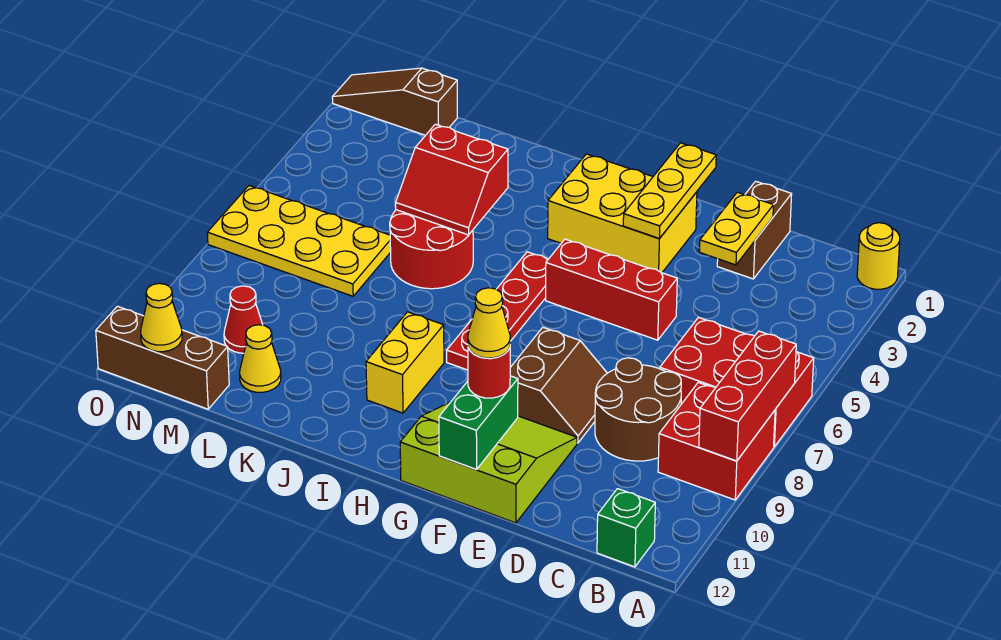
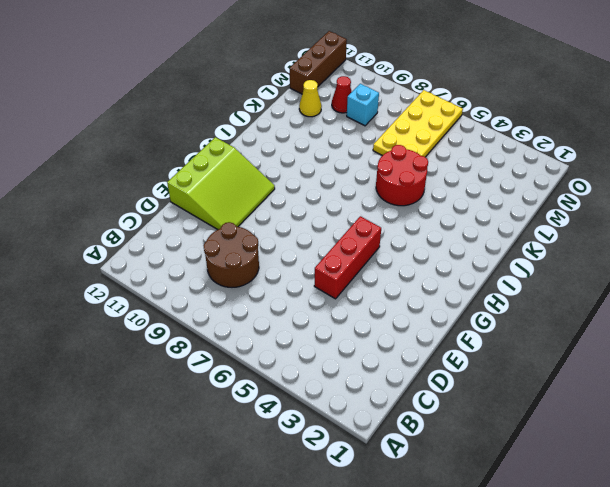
cyan brick M9 level 1 -> none
none -> yellow round brick A1 level 1
none -> red brick A6:C7 level 1
none -> red brick A8:B9 level 1

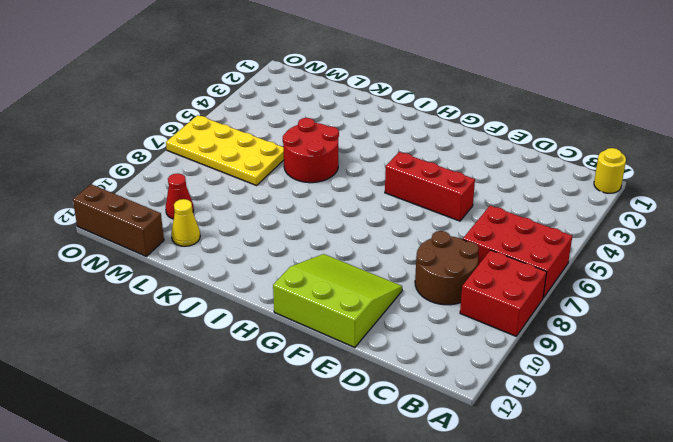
none -> green brick B12 level 1
none -> brown brick D1:D2 level 1
none -> brown slope E8:F9 level 1 top F

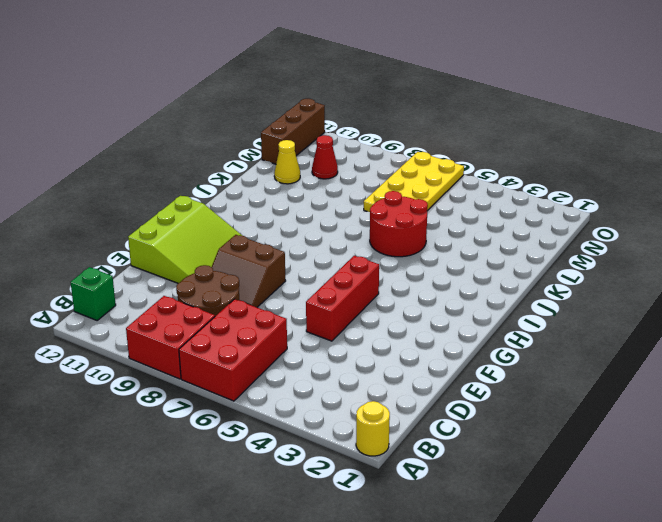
none -> brown brick D1:D2 level 1
none -> yellow brick F2:H3 level 1
none -> red plate H5:H8 level 1

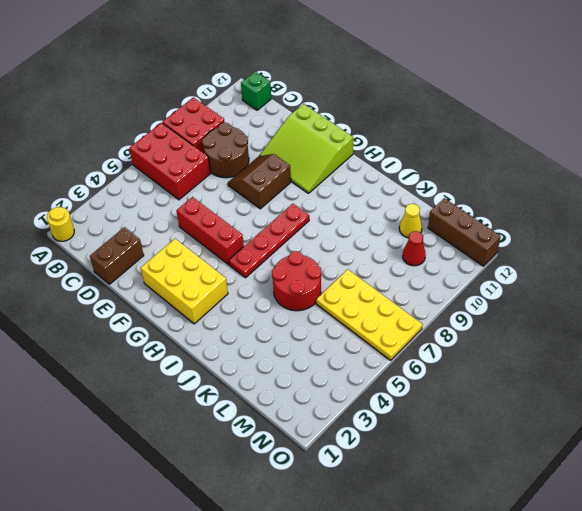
none -> yellow brick I9:I10 level 1
none -> brown slope M1:O1 level 1 top M
none -> red brick A7:A9 level 2

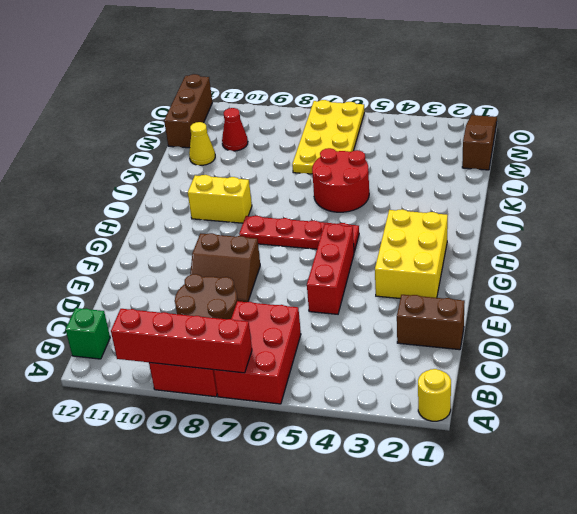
red brick A7:A10 level 2 -> red brick A7:A9 level 2
none -> lime slope E10:G12 level 1 top 12
none -> yellow plate D2:D3 level 2
none -> yellow plate F1:F3 level 2

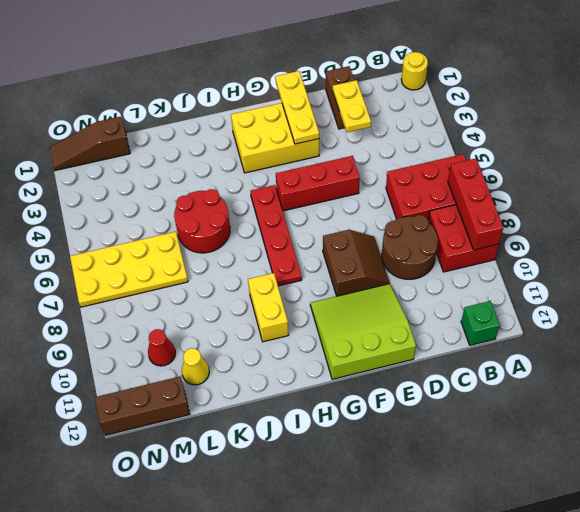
none -> green brick F11:F12 level 2
none -> red slope J4:K5 level 2 top 4
none -> yellow cone N12 level 2

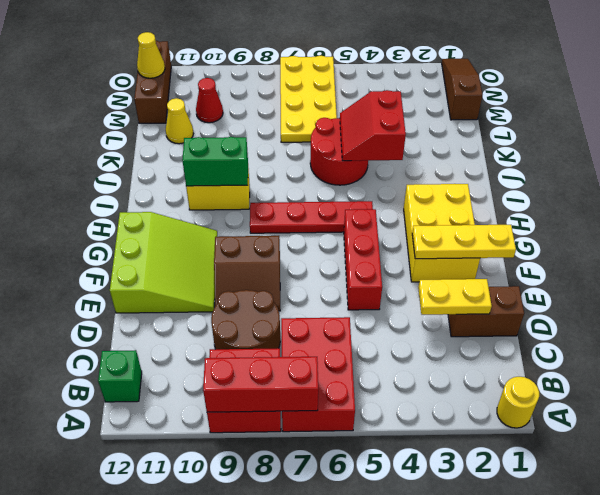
green brick I9:I10 level 2 -> green brick F11:F12 level 2
none -> red round brick F11 level 3
none -> yellow cone F11 level 4

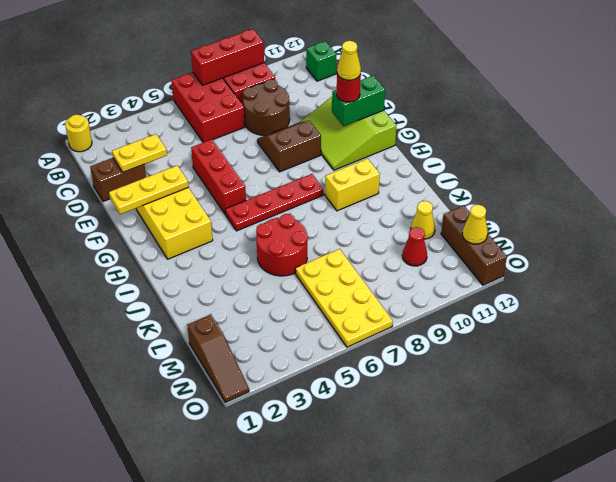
none -> red slope J4:K5 level 2 top 4

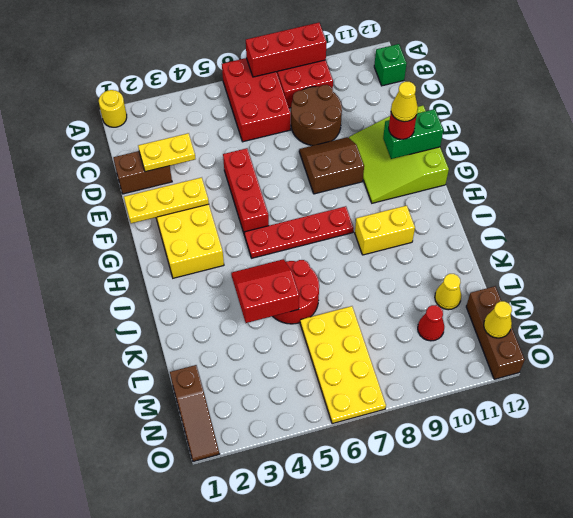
red slope J4:K5 level 2 top K -> red slope J4:K5 level 2 top 4

